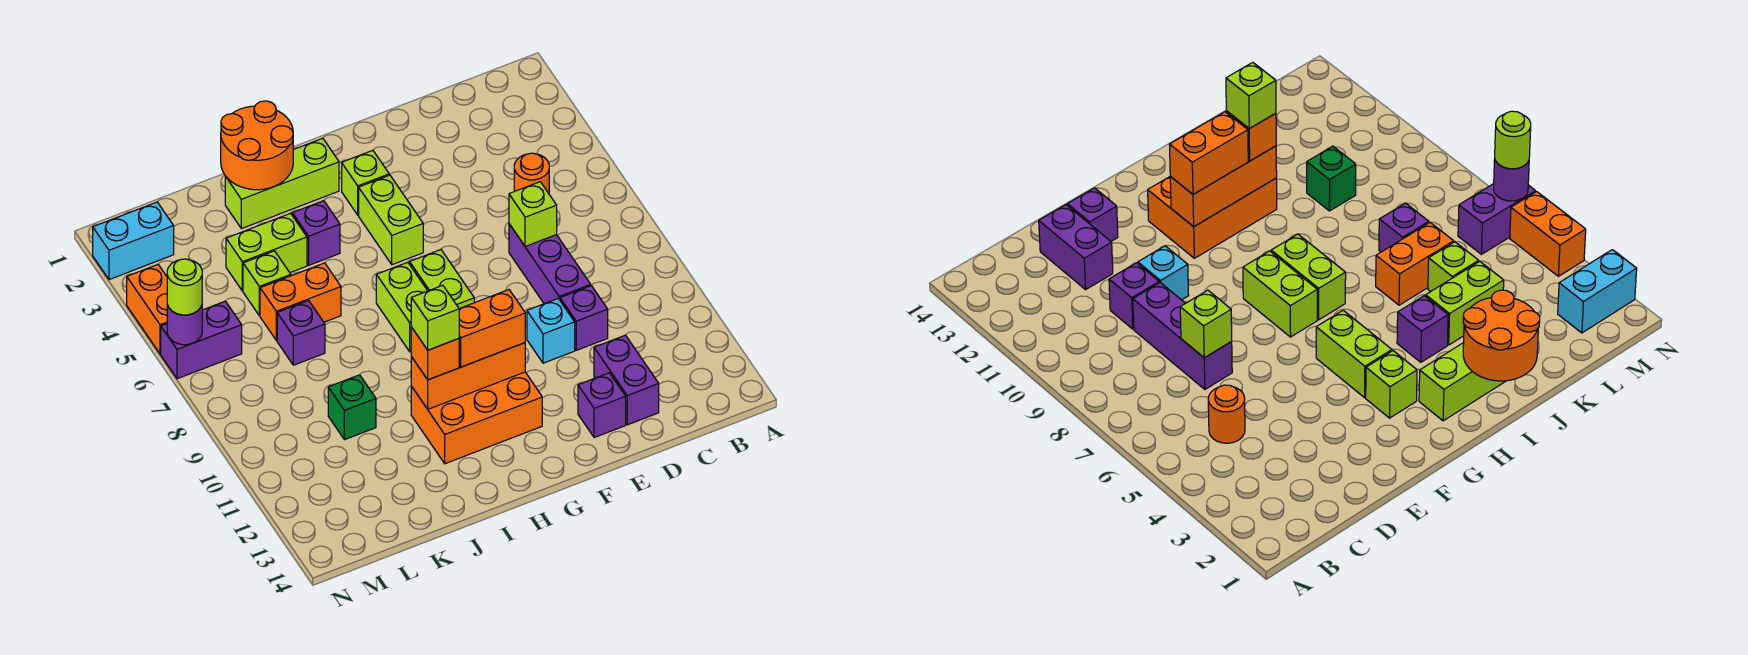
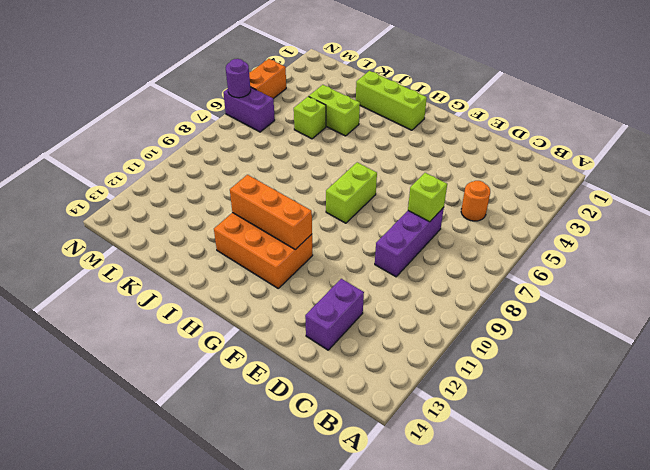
none -> purple brick D10 level 1
none -> cyan brick E10 level 1
none -> purple brick E13 level 1

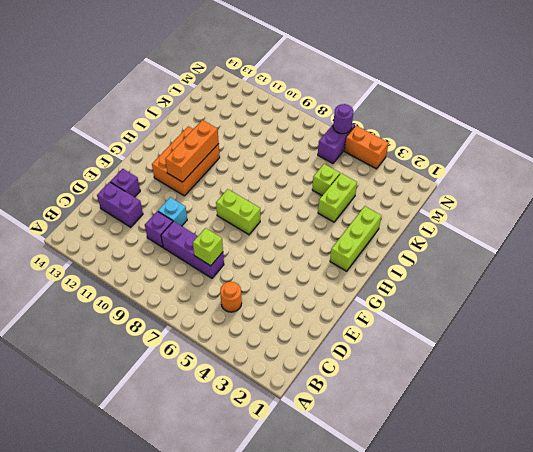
none -> lime brick G3 level 1
none -> lime brick G4:G5 level 1
none -> lime brick H7:H8 level 1

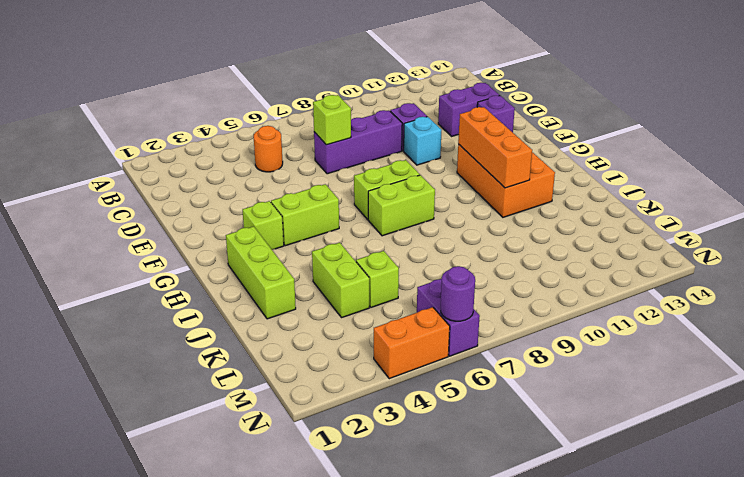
none -> purple brick I4 level 1
none -> orange brick J6:K6 level 1
none -> purple brick K7 level 1

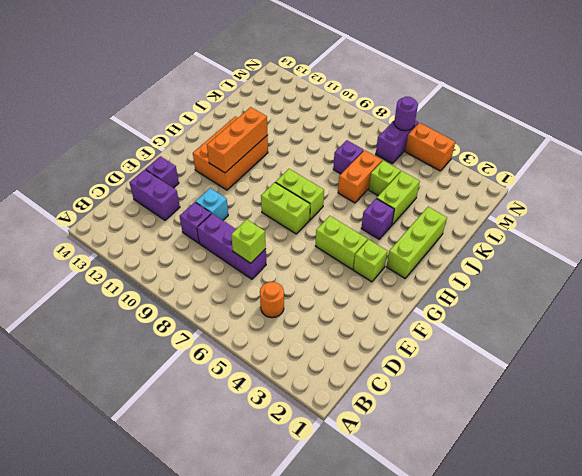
none -> green brick K10 level 1
none -> cyan brick M2:N2 level 1
none -> orange round brick I1:J2 level 2

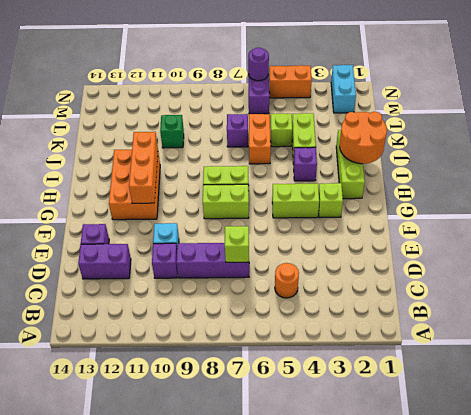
none -> orange brick G11:H11 level 3
none -> orange brick I11 level 3
none -> lime round brick N6 level 3

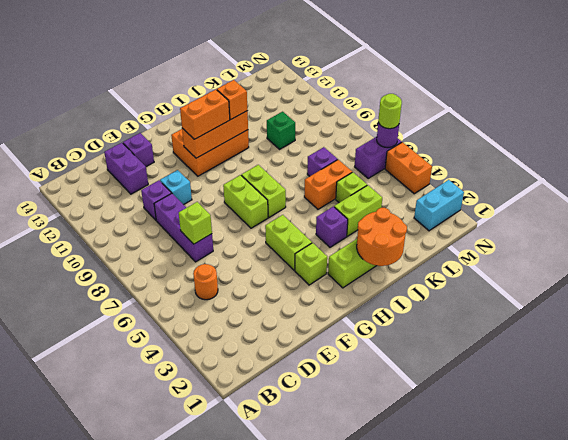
none -> lime brick I11 level 4

